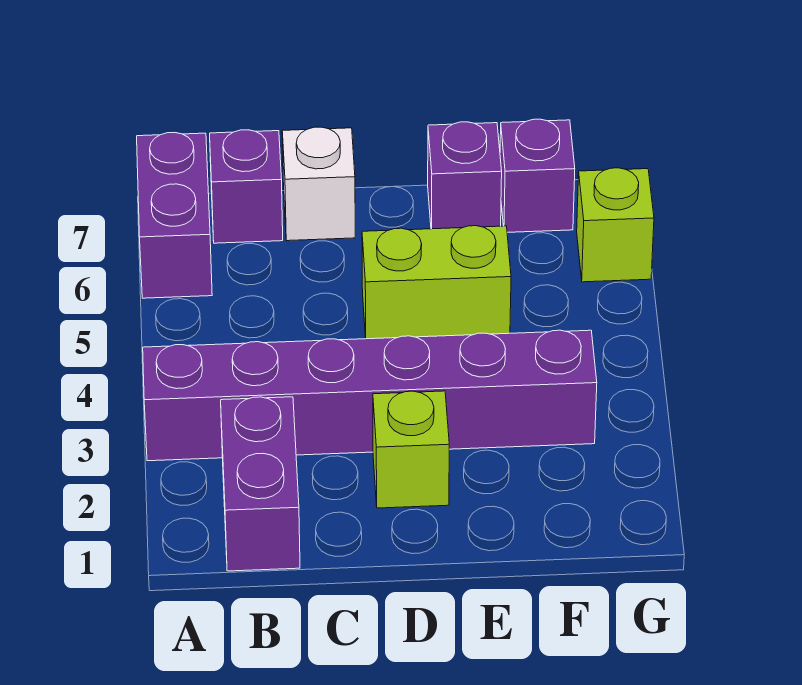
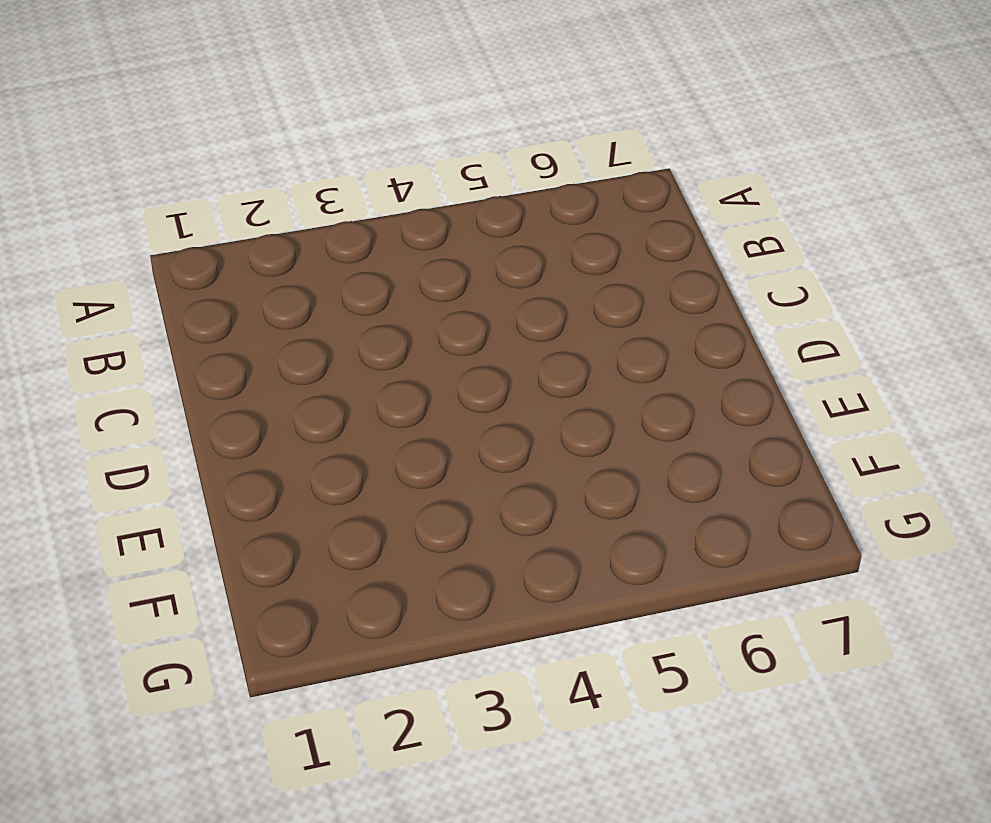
none -> purple brick A3:F3 level 1
none -> purple brick A6:A7 level 1

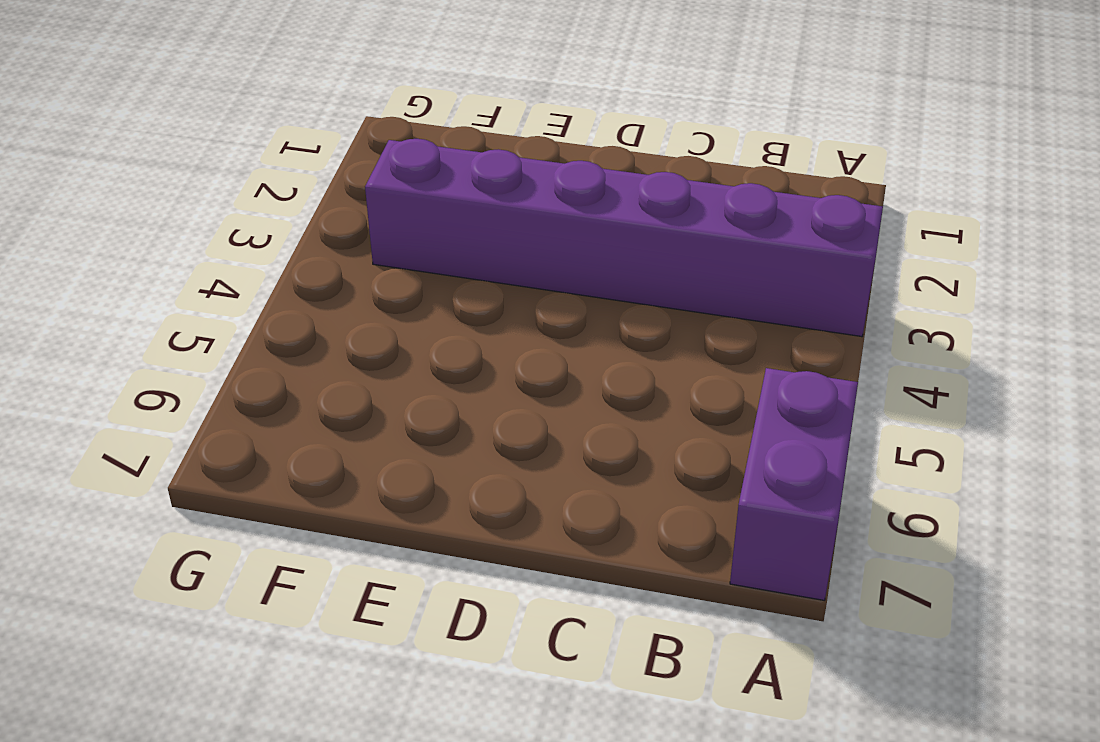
none -> purple brick B1:B2 level 1
none -> purple brick B7 level 1

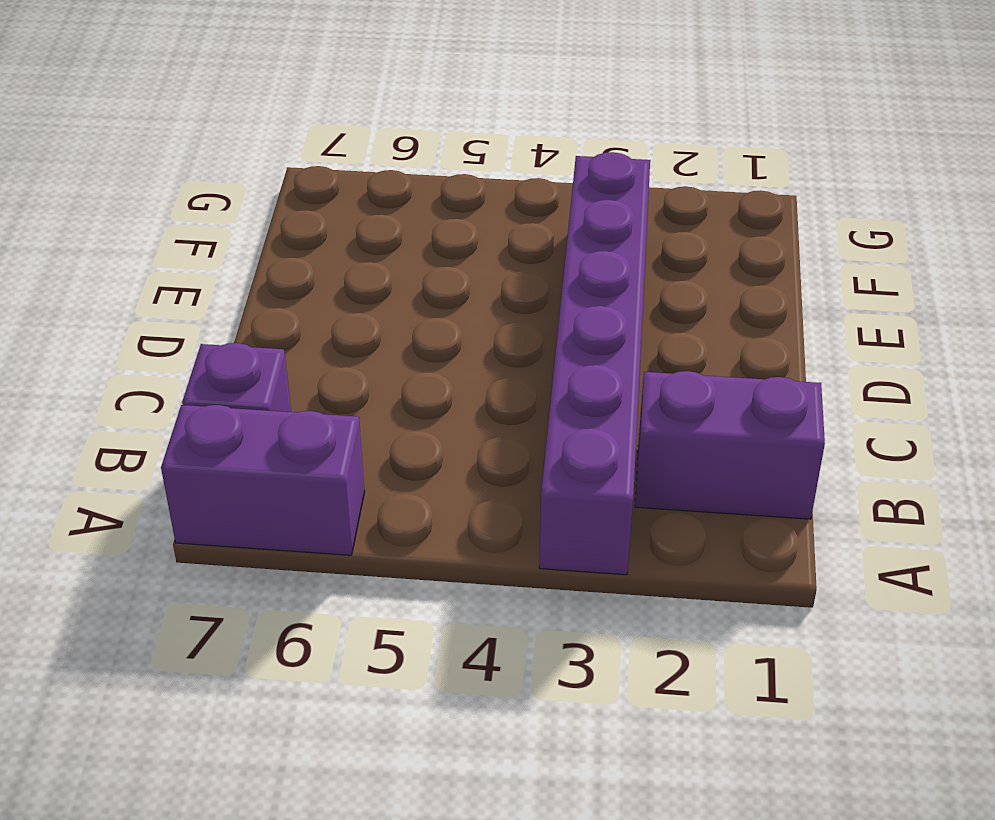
none -> white brick C7 level 1
none -> lime brick D2 level 1

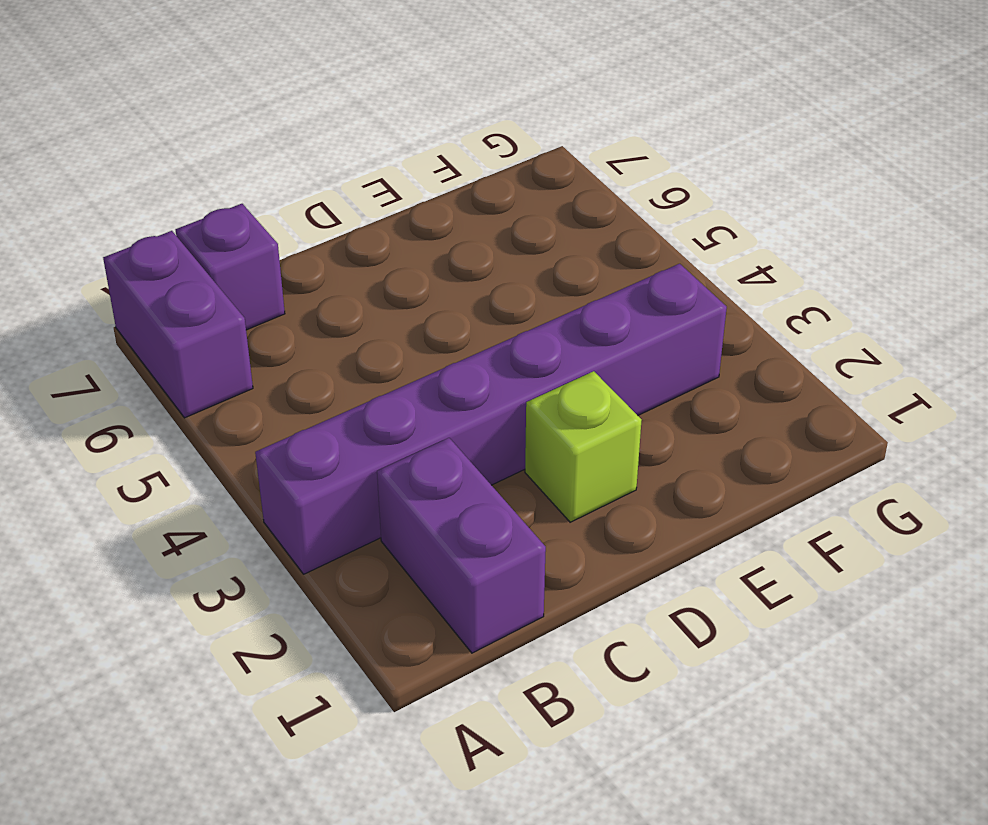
none -> white brick C7 level 1
none -> lime brick D5:E5 level 1

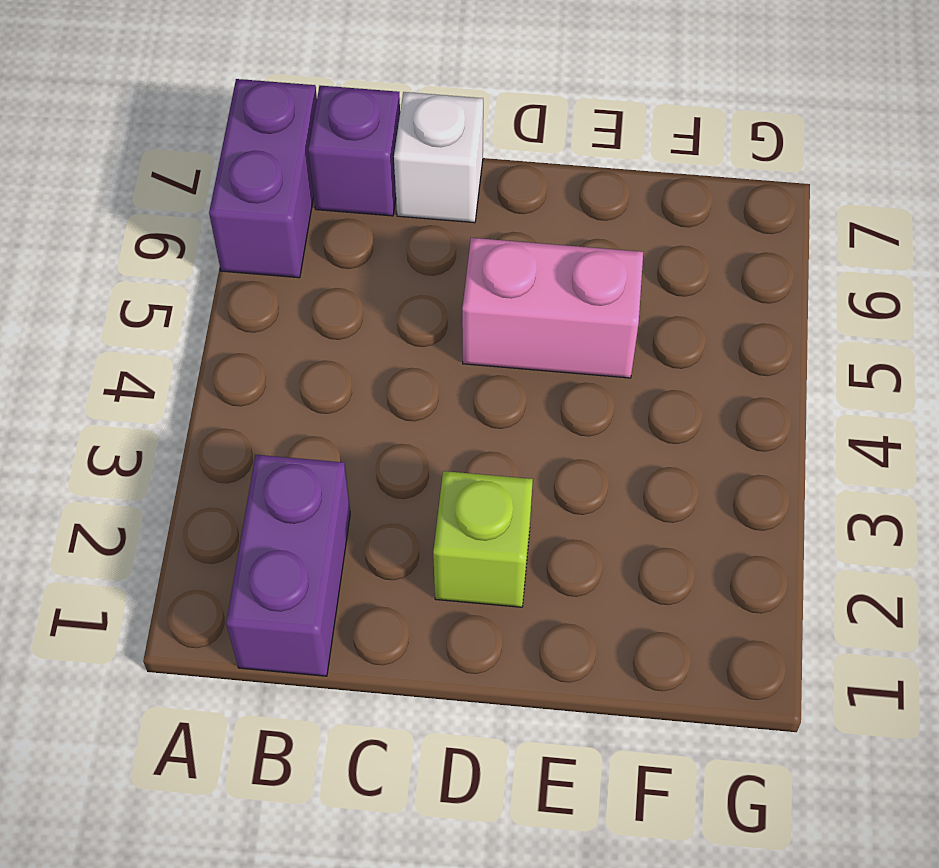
pink brick D5:E5 level 1 -> lime brick D5:E5 level 1
none -> purple brick A3:F3 level 1
none -> purple brick E7 level 1

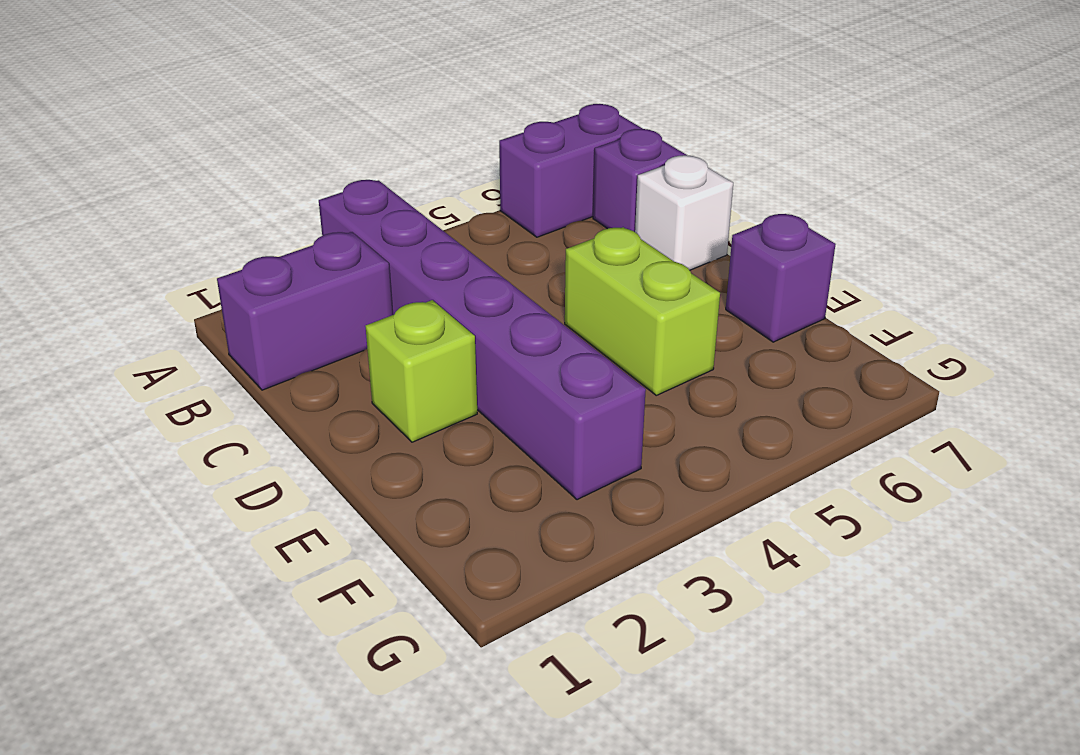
none -> purple brick F7 level 1
none -> lime brick G6 level 1

